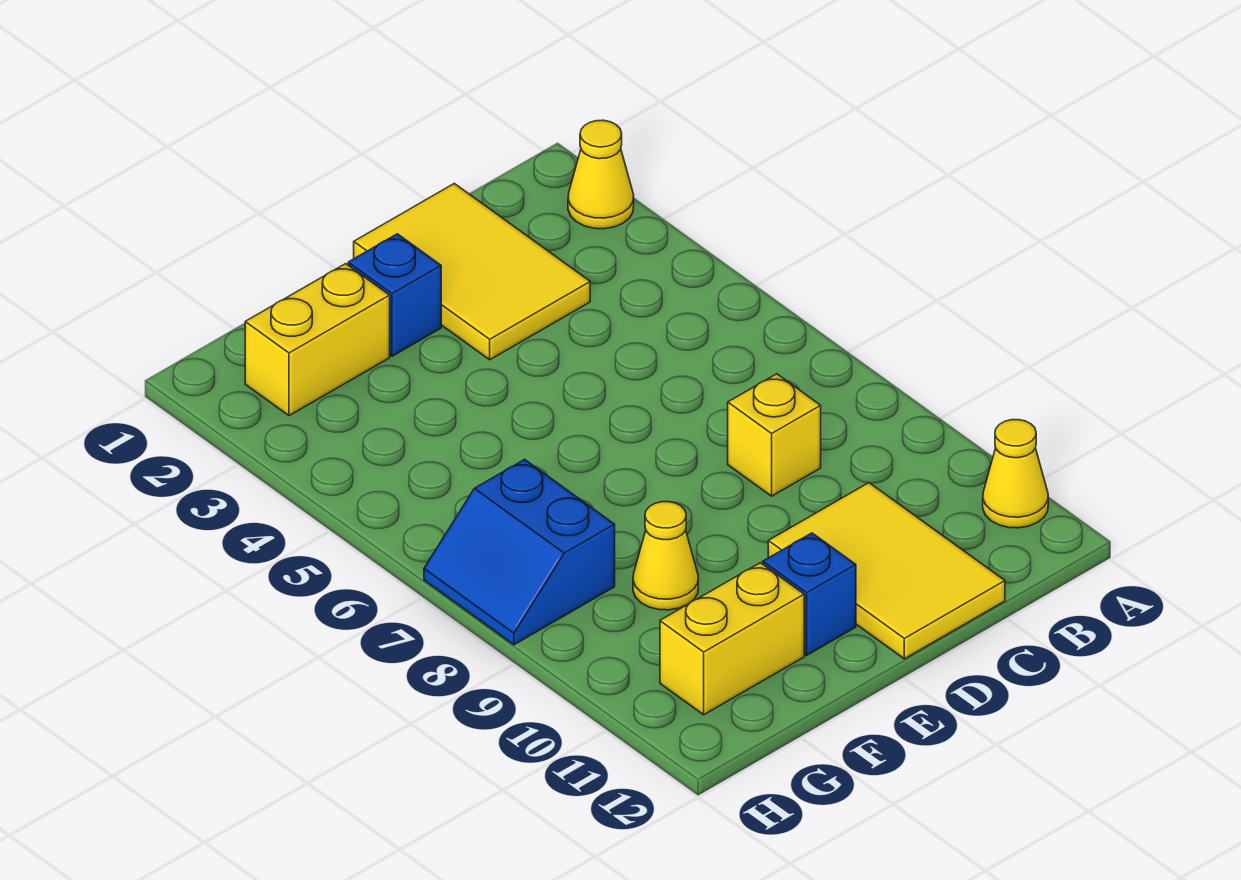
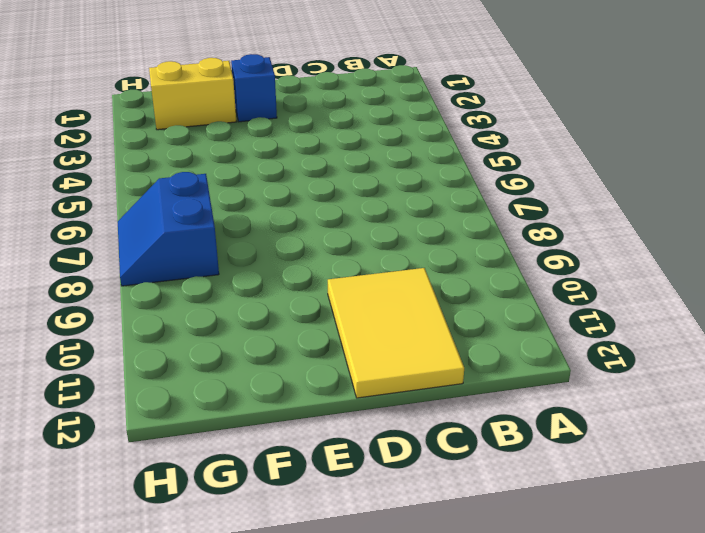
none -> yellow cone A2 level 1
none -> yellow cone A11 level 1

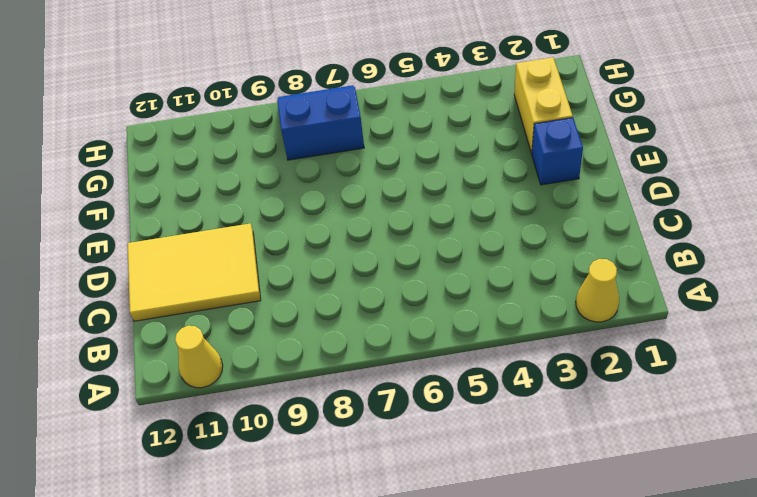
none -> yellow tile C1:D3 level 1
none -> yellow brick C8 level 1

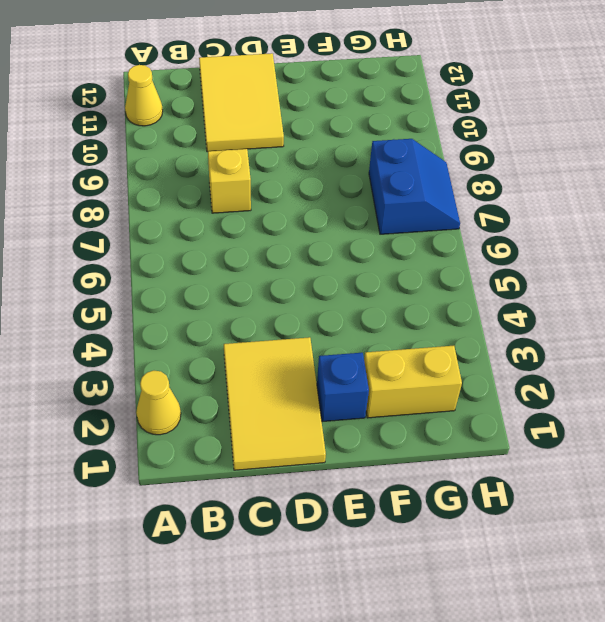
none -> blue brick E11 level 1
none -> yellow cone F9 level 1

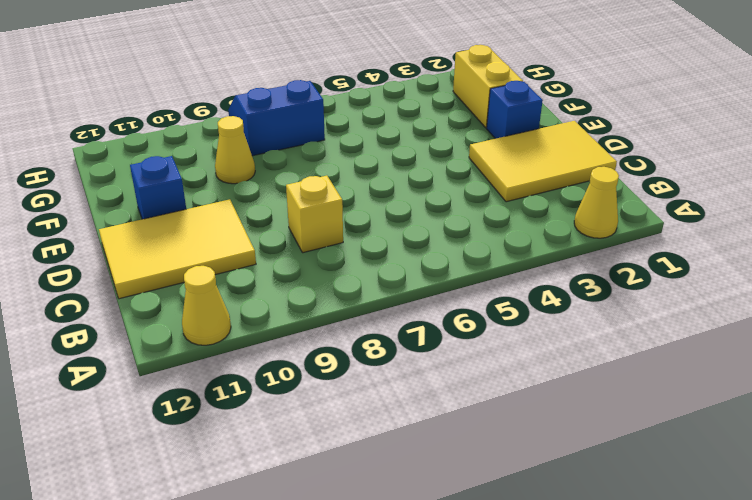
none -> yellow brick F11:G11 level 1

